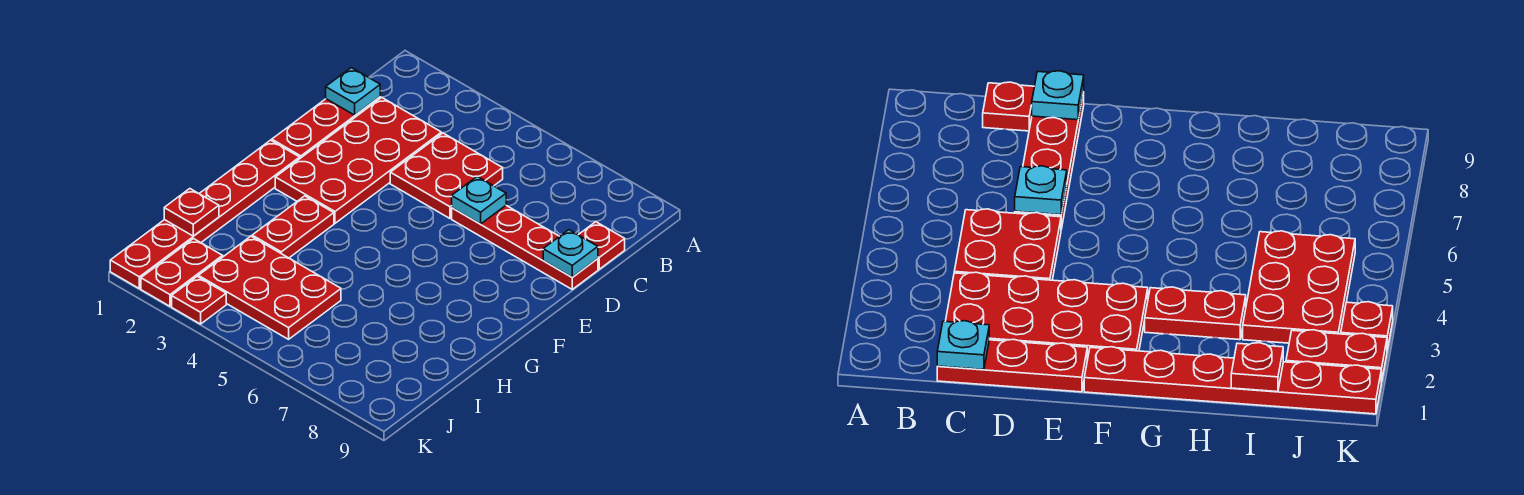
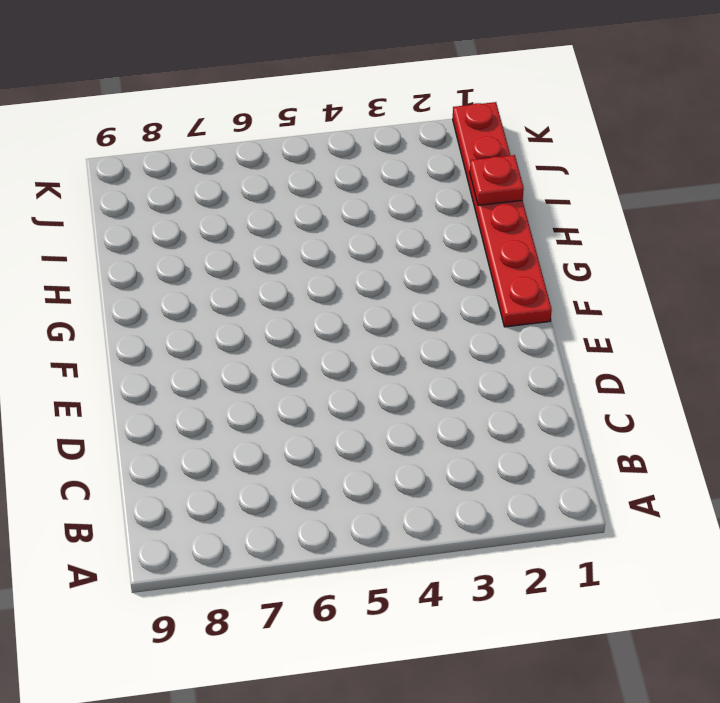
none -> red plate C1:E1 level 1
none -> red plate C2:F3 level 1
none -> red plate C4:D5 level 1

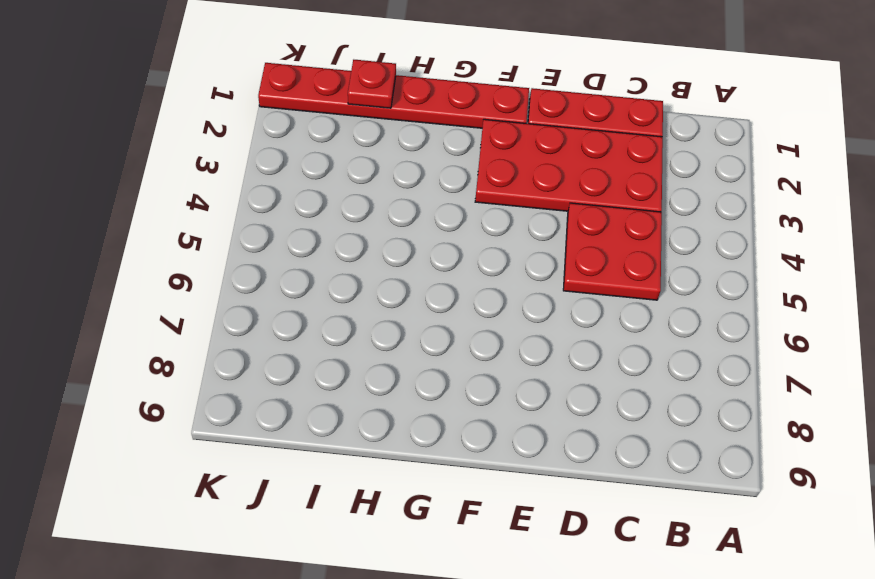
none -> red plate C9 level 1
none -> red plate D6:D9 level 1
none -> red plate G3:H3 level 1

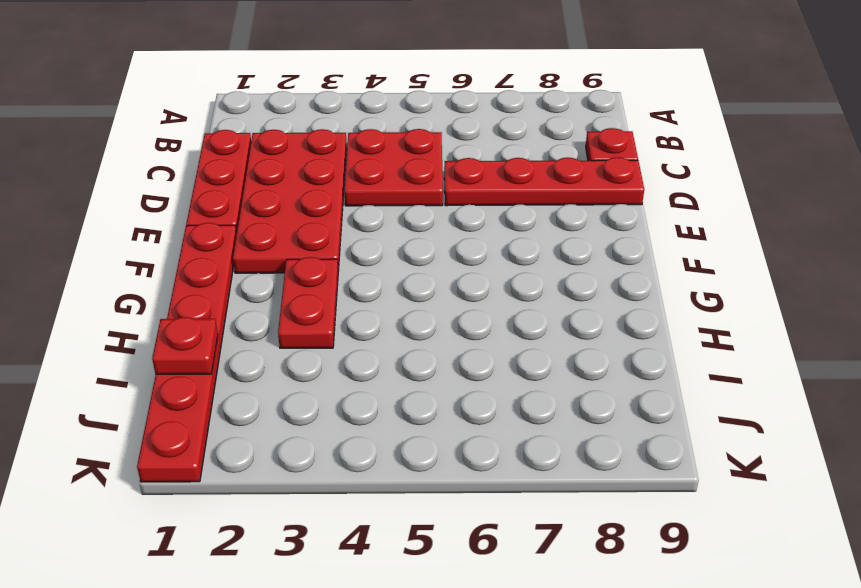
none -> red plate I3:J5 level 1
none -> red plate J2:K2 level 1
none -> red plate K3 level 1

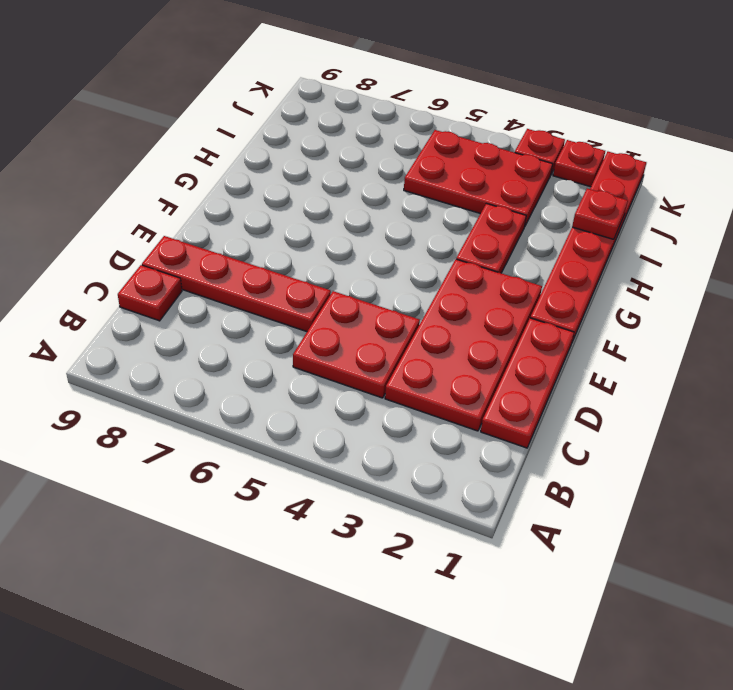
red plate K2 level 1 -> red plate J2:K2 level 1
none -> cyan plate C1 level 2
none -> cyan plate D6 level 2
none -> cyan plate D9 level 2

